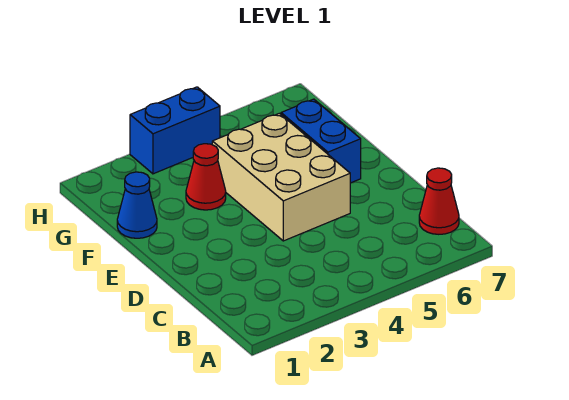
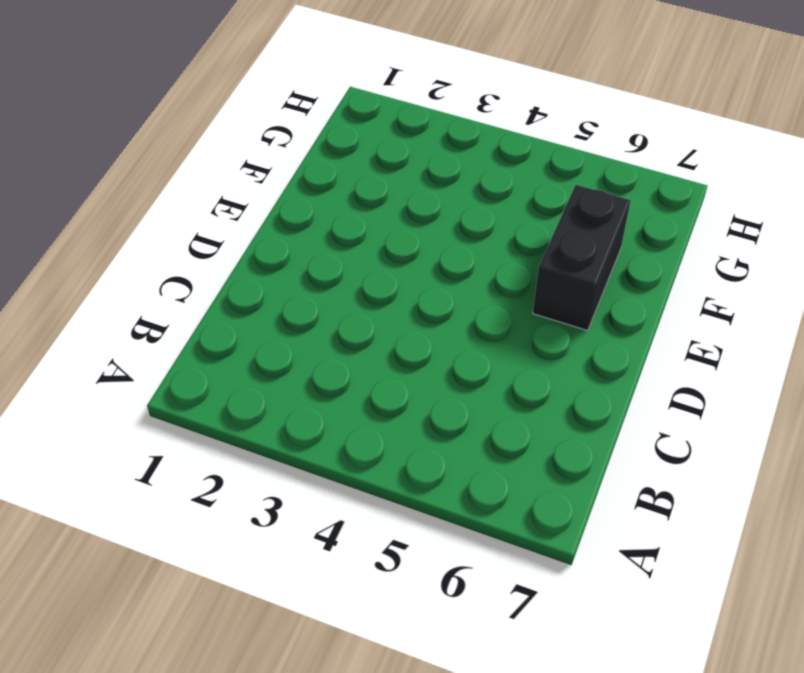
black brick E6:F6 level 1 -> blue brick E6:F6 level 1
none -> red cone B7 level 1
none -> tan brick D4:F5 level 1

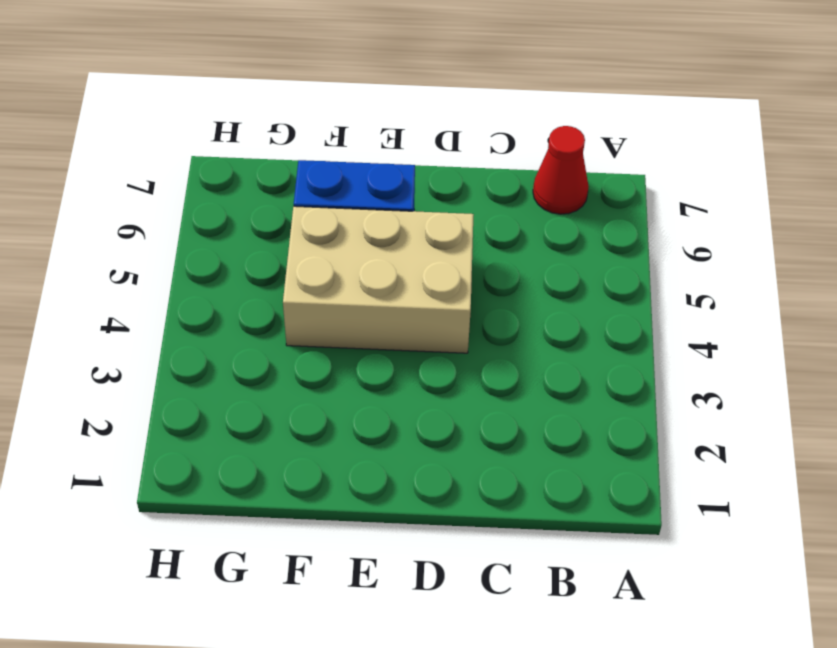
none -> blue cone F1 level 1
none -> red cone F3 level 1

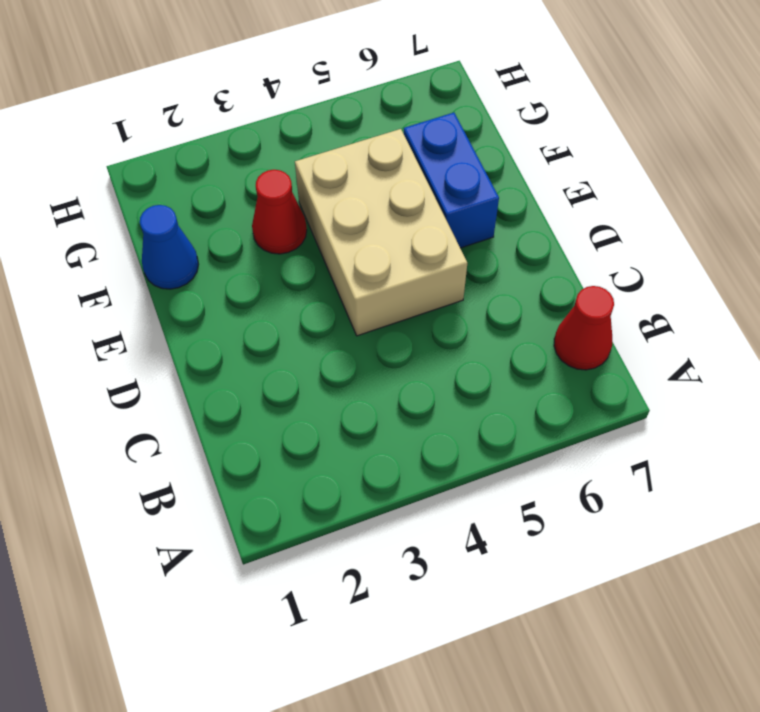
none -> blue brick H3:H4 level 1

